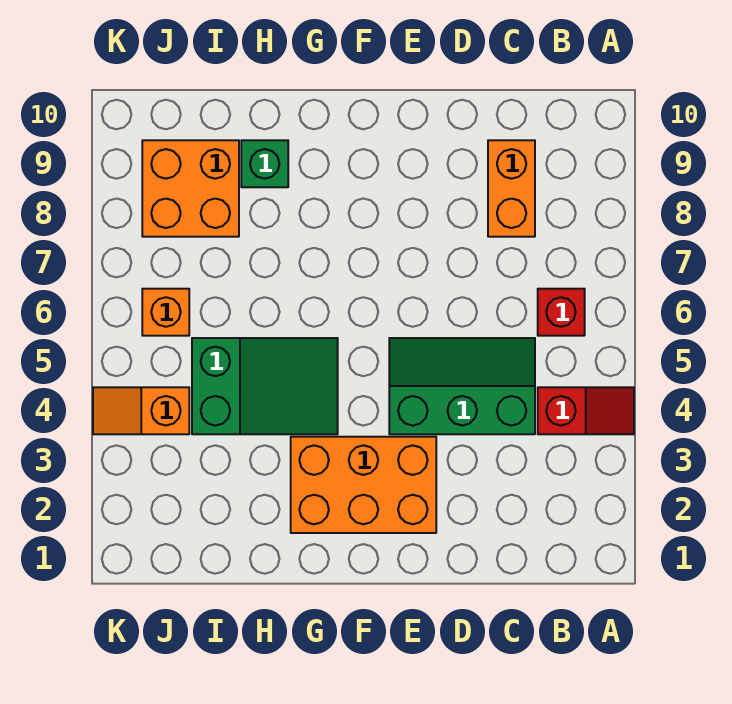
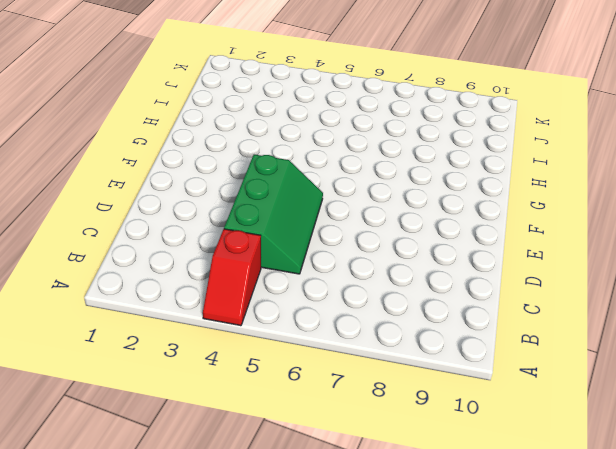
none -> red brick B6 level 1
none -> orange brick C8:C9 level 1

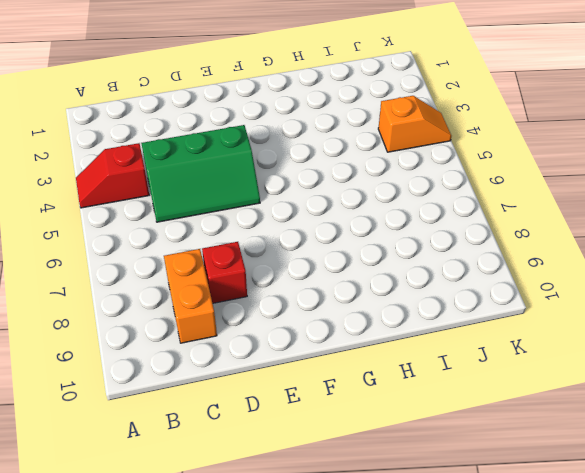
red brick D8 level 1 -> red brick B6 level 1
none -> orange brick E2:G3 level 1
none -> green slope G4:I5 level 1 top I

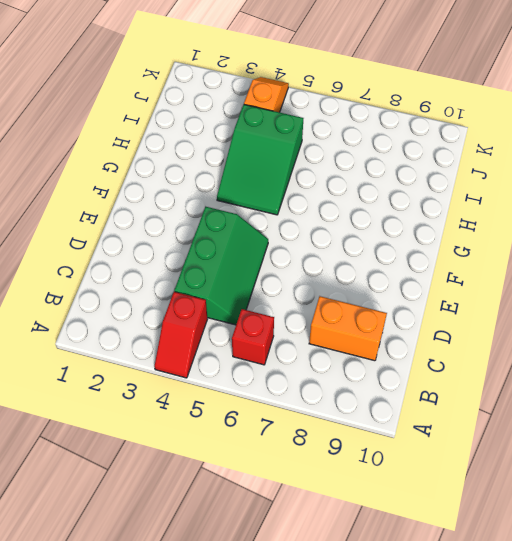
none -> orange brick E2:G3 level 1
none -> green brick H9 level 1

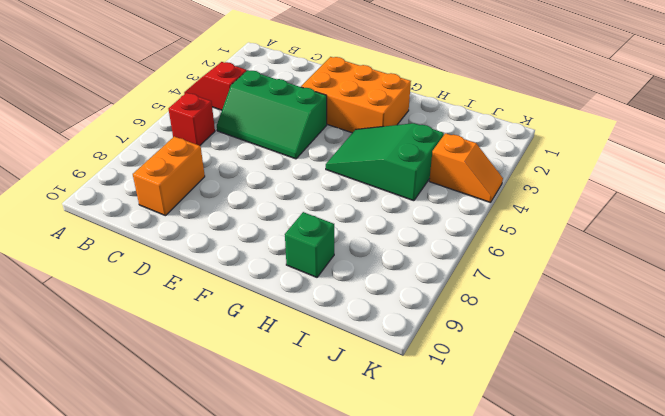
none -> orange brick I8:J9 level 1
none -> orange brick J6 level 1

